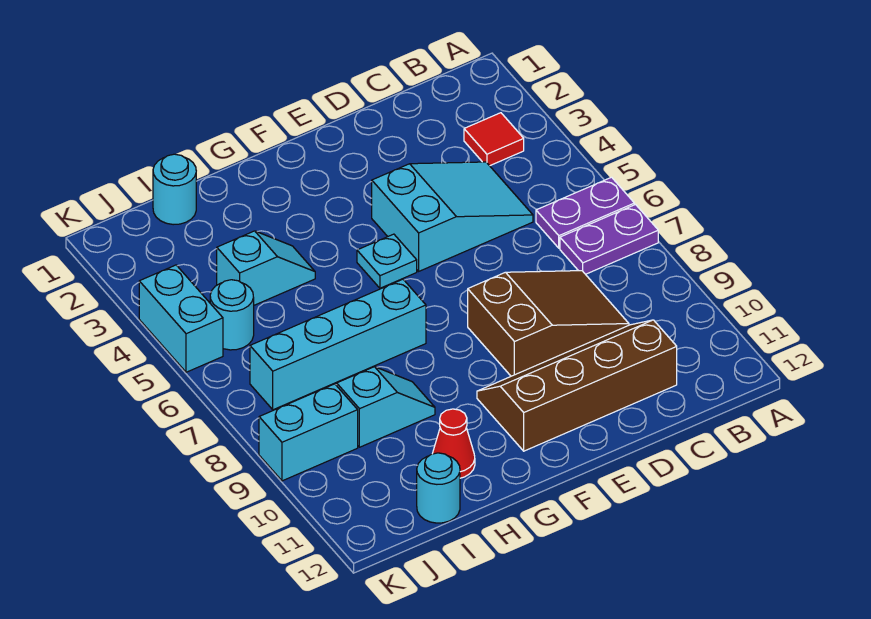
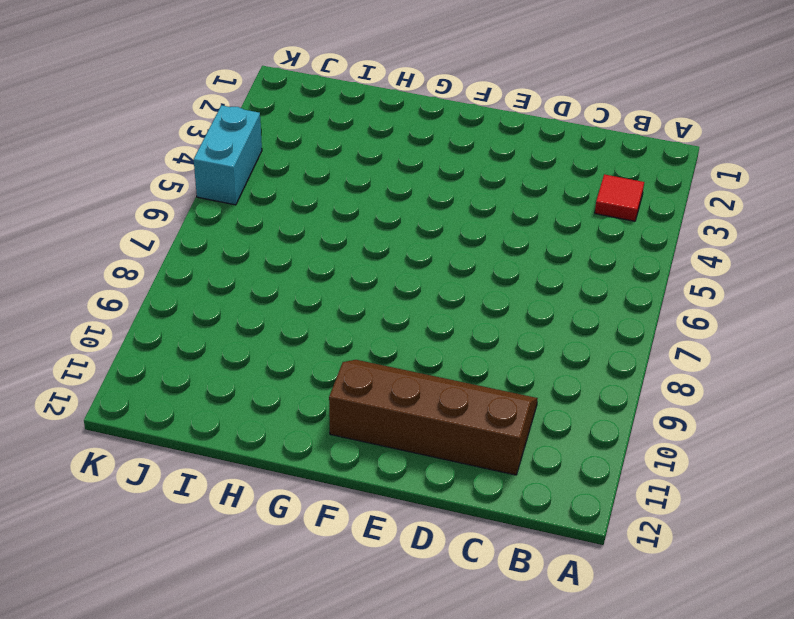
none -> purple plate A6:B6 level 1
none -> purple plate A7:B7 level 1
none -> cyan slope C4:E5 level 1 top E

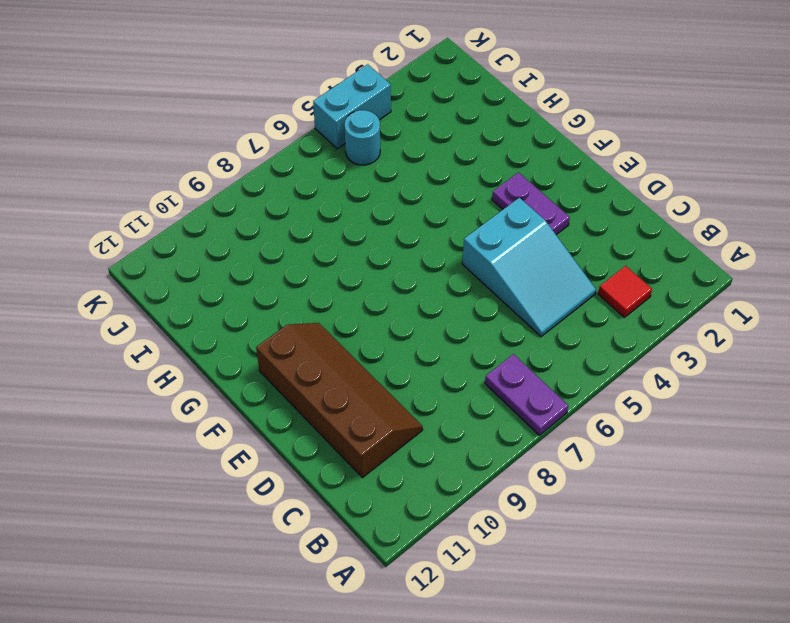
purple plate E3:F3 level 1 -> purple plate A6:B6 level 1
none -> brown slope C8:E9 level 1 top E
none -> cyan plate F5 level 1
none -> cyan brick G7:J7 level 1

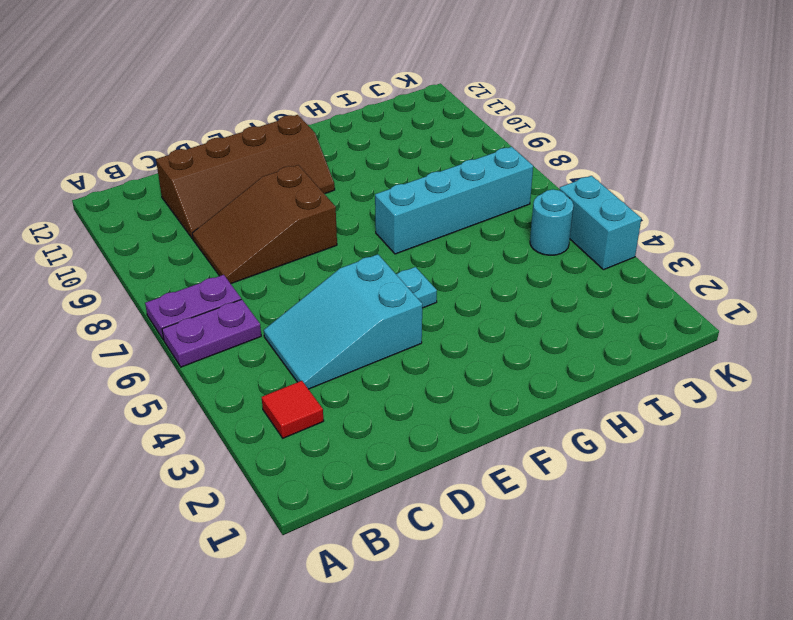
none -> cyan slope H4:I4 level 1 top I
none -> cyan slope H9:I9 level 1 top I
none -> red cone H11 level 1

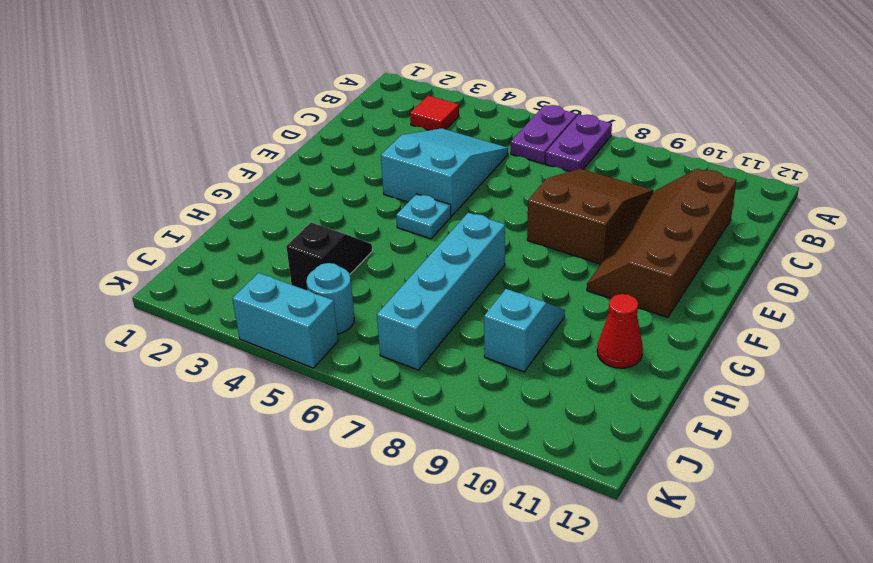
black slope H4:I4 level 1 top I -> cyan slope H4:I4 level 1 top I
none -> cyan round brick I1 level 1
none -> cyan round brick I12 level 1
none -> cyan brick J9:K9 level 1

